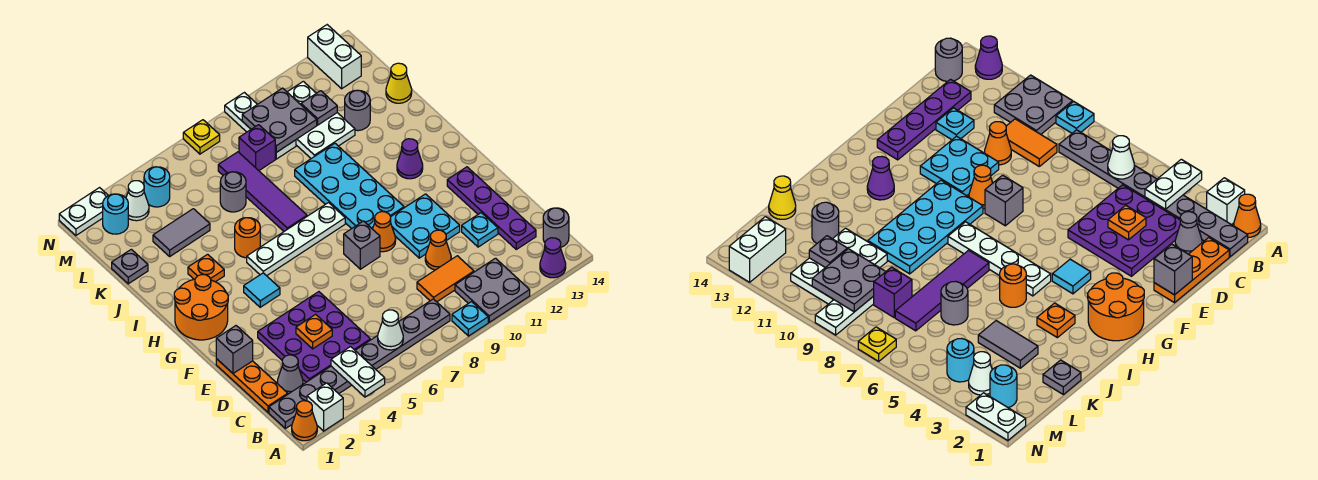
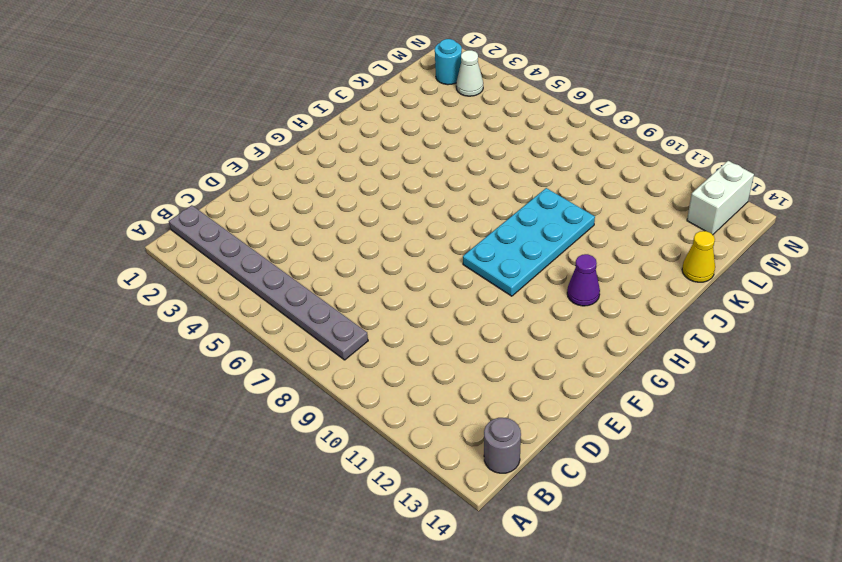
none -> orange cone A1 level 1
none -> white brick A2 level 1
none -> cyan plate A9 level 1
none -> grey plate A10:B11 level 1

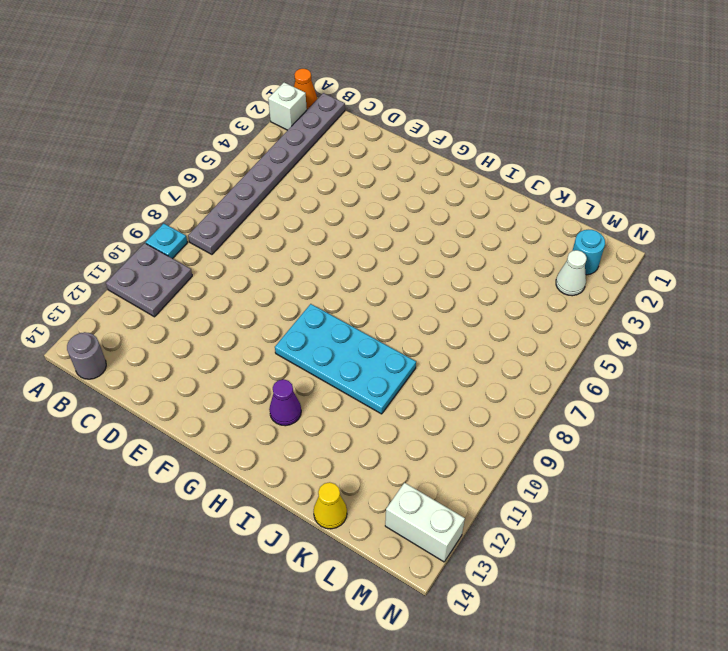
none -> purple cone A13 level 1
none -> orange plate C1:E1 level 1
none -> grey cone C2 level 1
none -> purple plate C3:E5 level 1

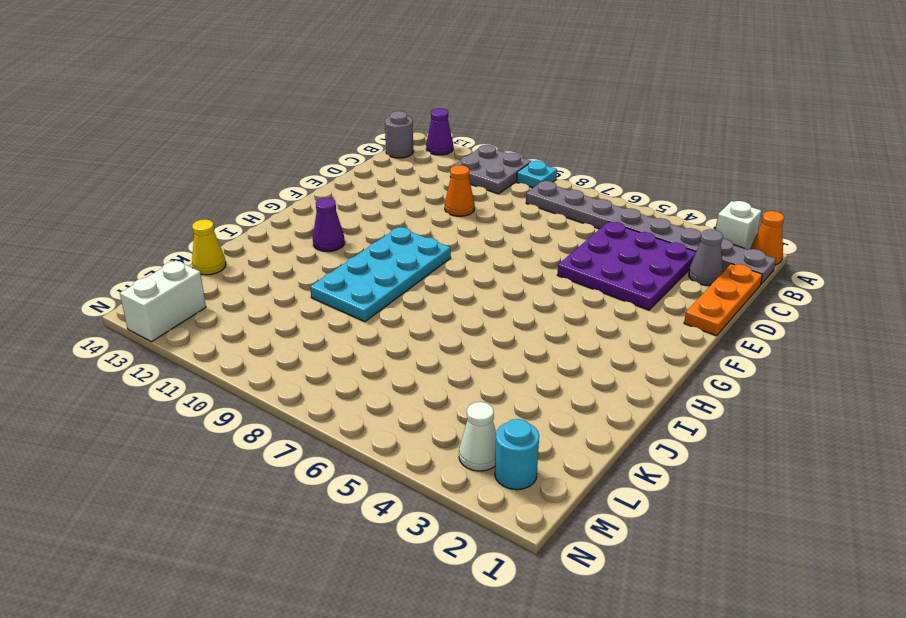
none -> orange tile C9:C10 level 1
none -> purple plate C13:F13 level 1
none -> cyan plate D12 level 1
none -> cyan plate E10:F11 level 1

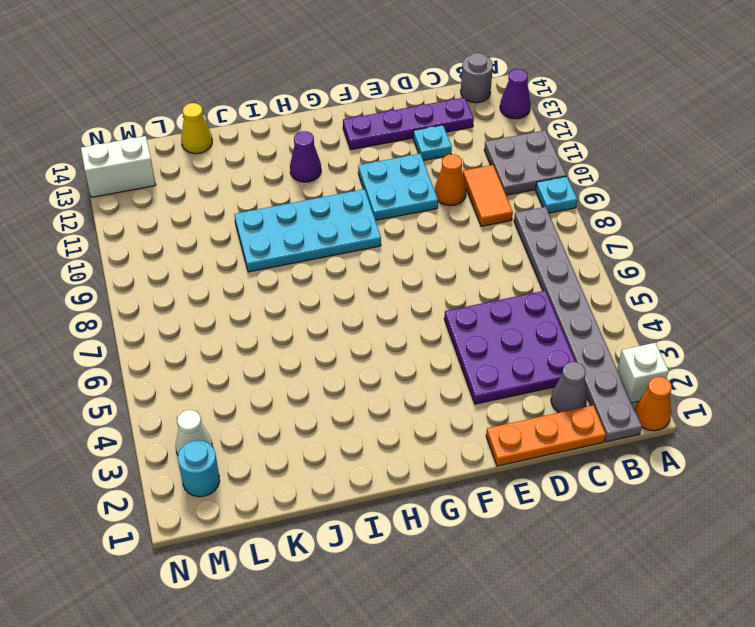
none -> grey brick F8 level 1
none -> orange cone F9 level 1
none -> orange round brick G1:H2 level 1
none -> cyan tile G4 level 1

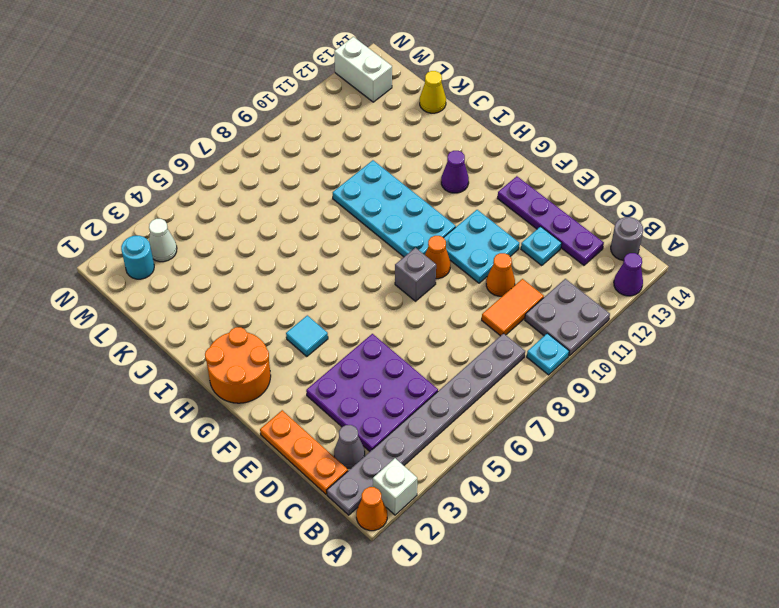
none -> white plate H5:H8 level 1
none -> orange plate I3 level 1
none -> orange round brick I5 level 1
none -> purple tile I7:L7 level 1

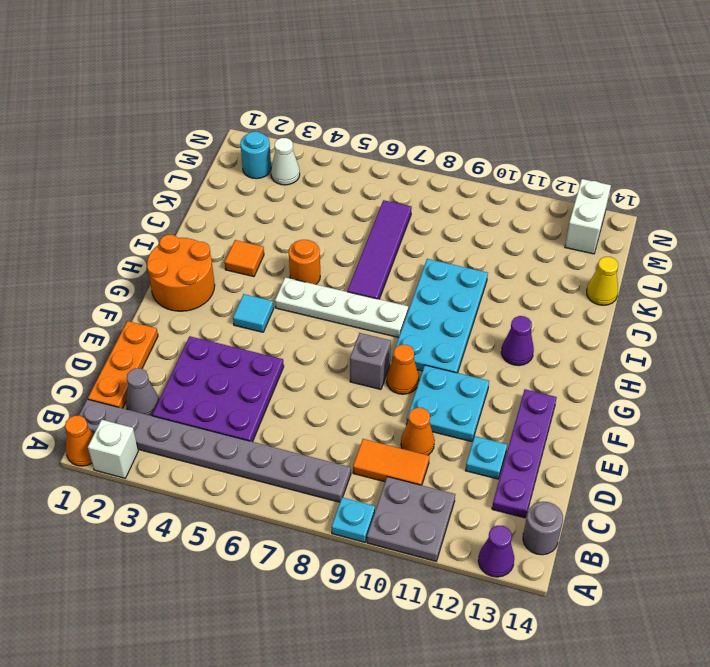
orange tile I3 level 1 -> orange plate I3 level 1
none -> grey plate K1 level 1
none -> grey tile K3:K4 level 1
none -> grey round brick K6 level 1
none -> white plate K10:M11 level 1

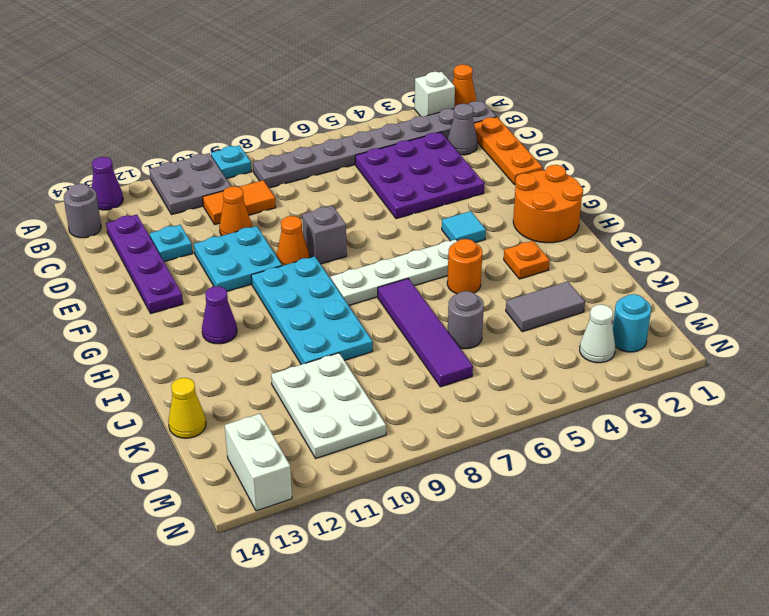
none -> grey plate K1 level 1
none -> grey round brick K12 level 1
none -> purple brick L8 level 1
none -> white plate L9:N9 level 1

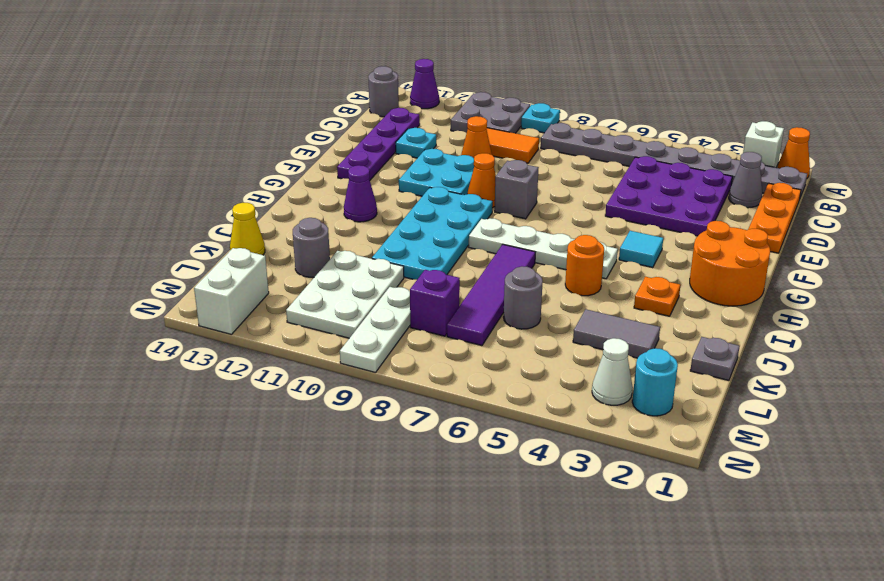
none -> cyan round brick M4 level 1
none -> white plate N1:N2 level 1
none -> yellow plate N7 level 1
none -> white plate A4:B4 level 2

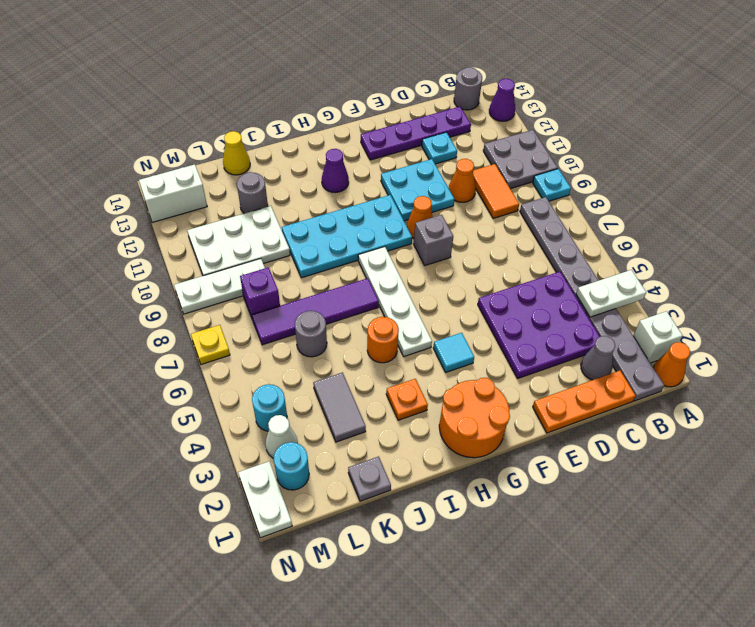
none -> white cone B6 level 2
none -> orange plate D4 level 2
none -> grey brick E1 level 2
none -> grey plate L9:M10 level 2

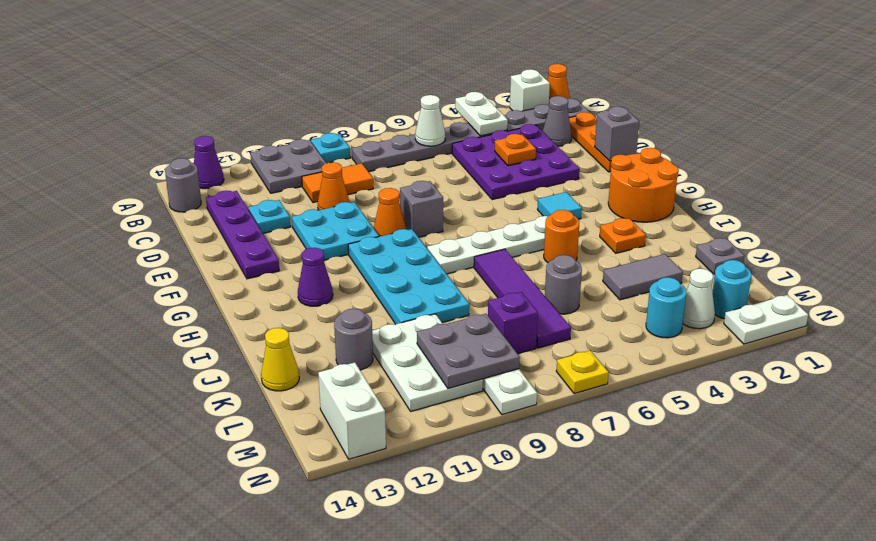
none -> grey plate L11 level 2

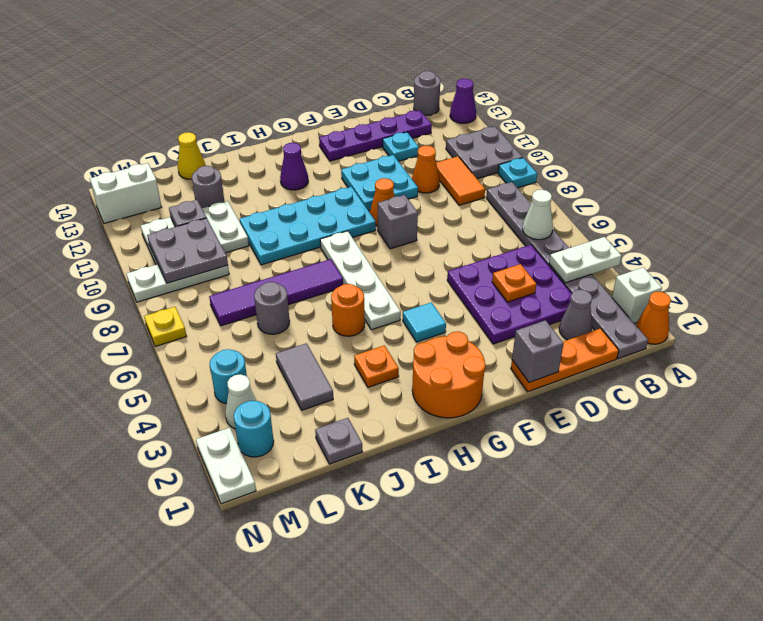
none -> purple brick L8 level 1

